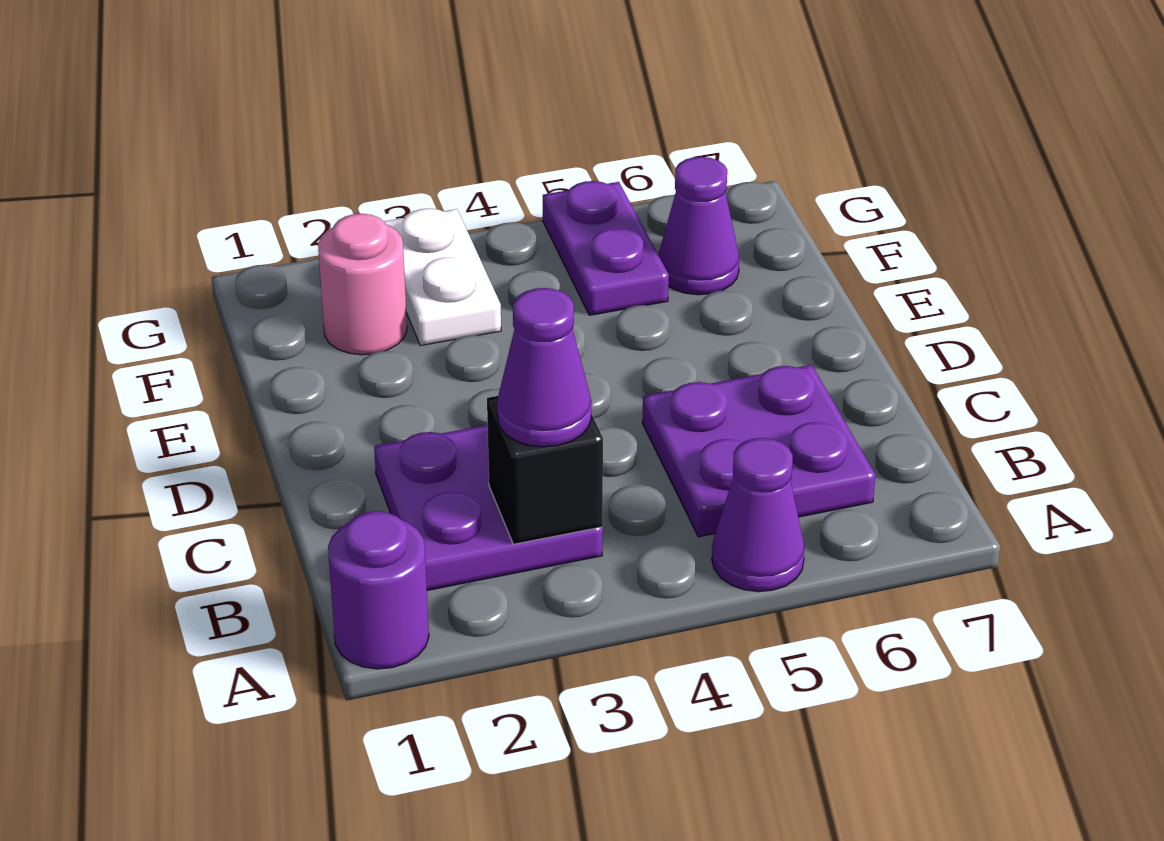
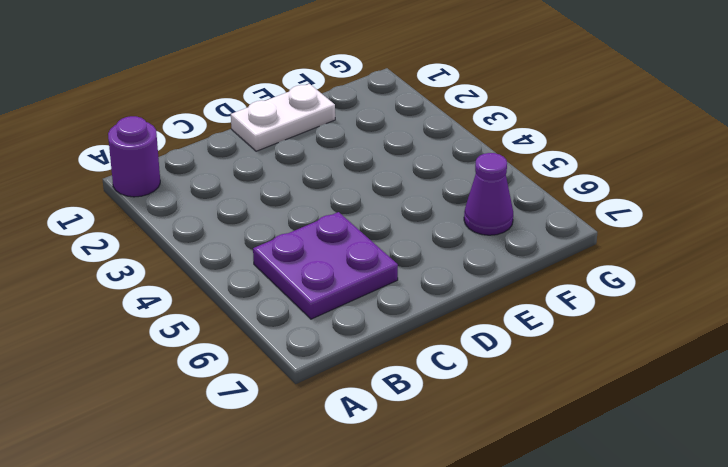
white plate D1:E1 level 1 -> white plate F3:G3 level 1
none -> purple cone A5 level 1
none -> purple plate B2:C3 level 1

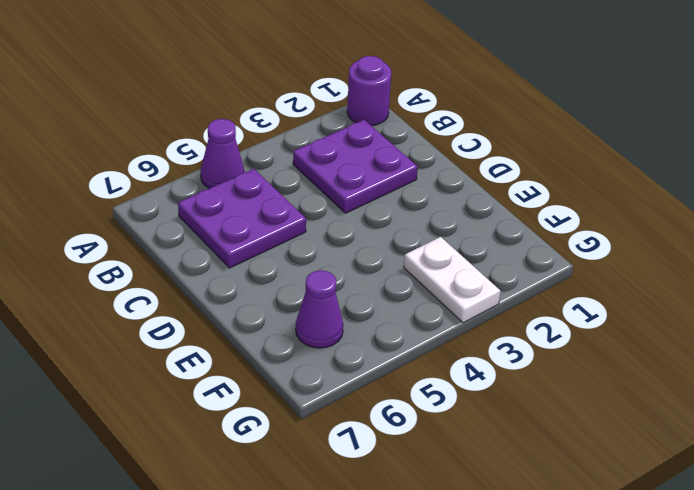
none -> pink round brick F2 level 1
none -> purple plate F5:G5 level 1

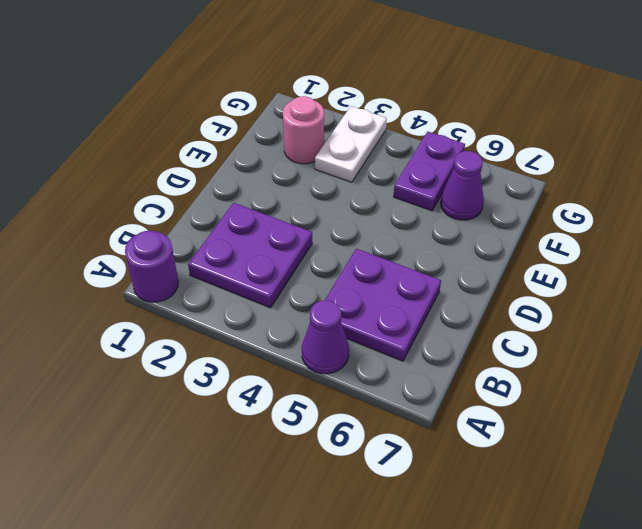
none -> black brick B3 level 2
none -> purple cone B3 level 3

